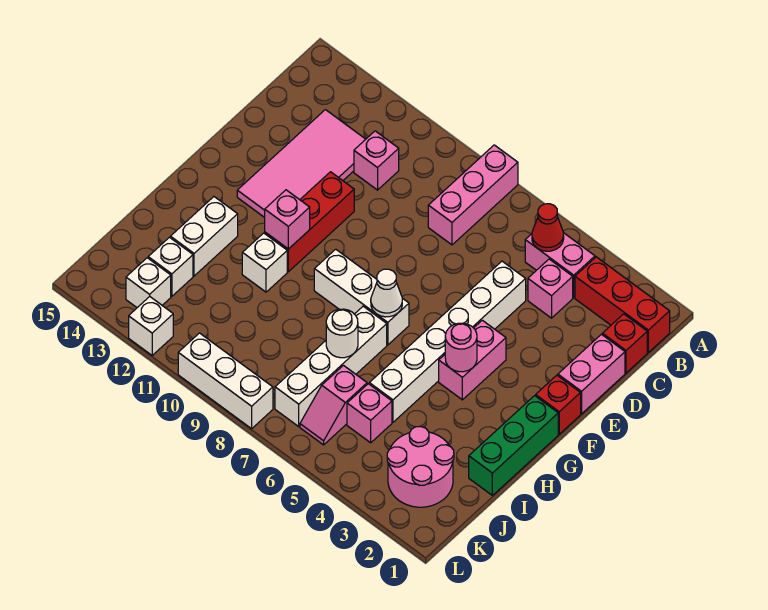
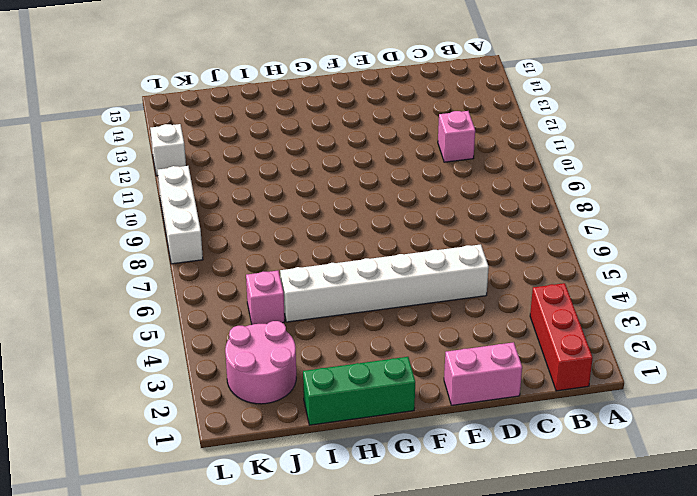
none -> pink brick A8:C8 level 1
none -> pink brick B4:B5 level 1
none -> red brick C1 level 1

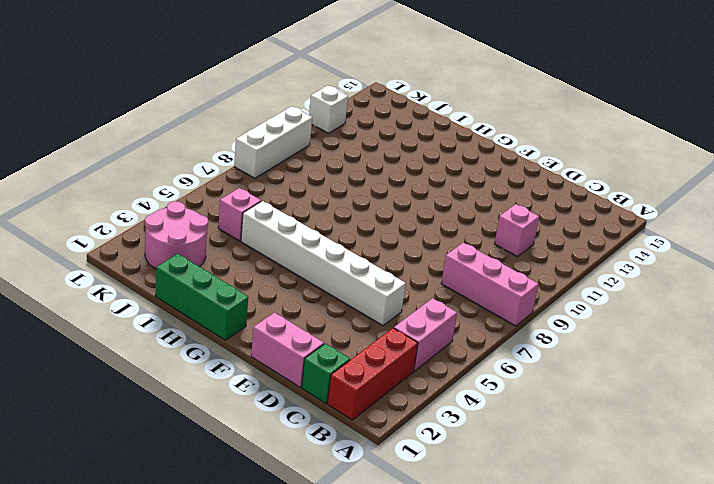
green brick C1 level 1 -> red brick C1 level 1
none -> pink brick C4 level 1
none -> pink tile C12:F13 level 1
none -> red brick E11:G11 level 1

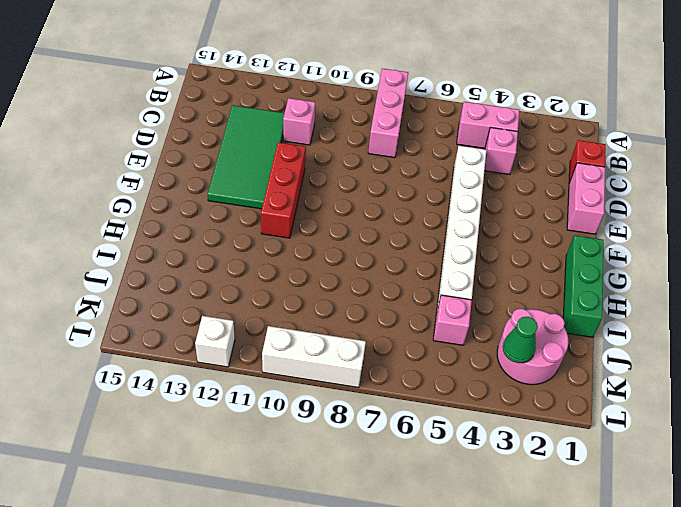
green tile C12:F13 level 1 -> pink tile C12:F13 level 1
green cone K3 level 2 -> none
none -> red brick B1:B3 level 1
none -> red brick F1 level 1
none -> pink brick F4:G4 level 1

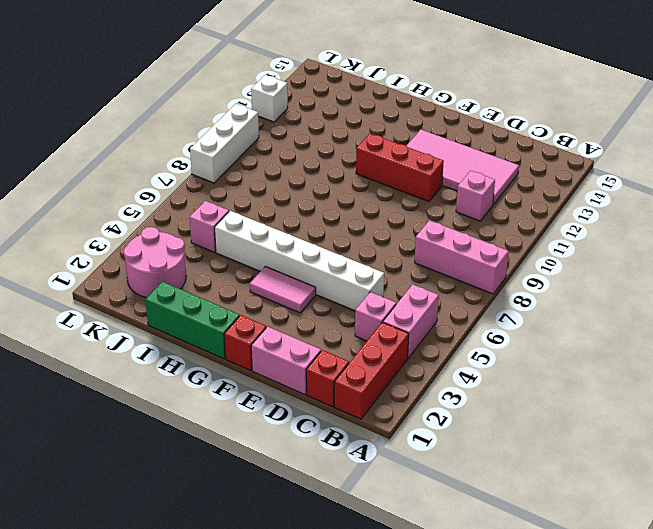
pink tile F4:G4 level 1 -> pink brick F4:G4 level 1
none -> white brick G7:G9 level 1
none -> white brick H7:K7 level 1
none -> white brick H11 level 1

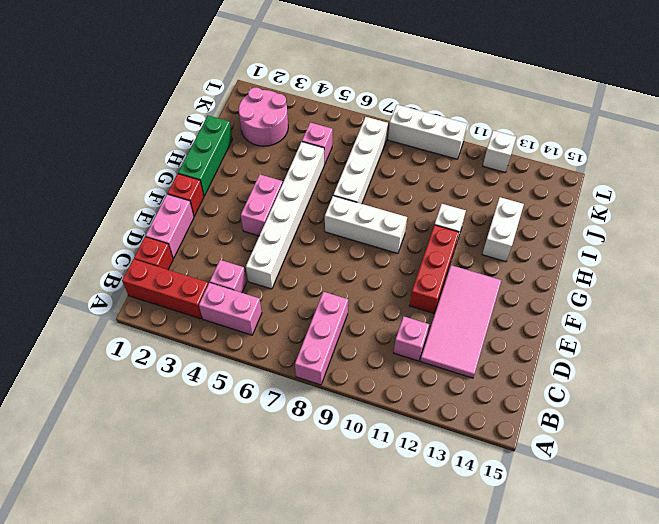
none -> pink slope J6:K6 level 1 top J
none -> white brick J13 level 1
none -> white brick K13 level 1

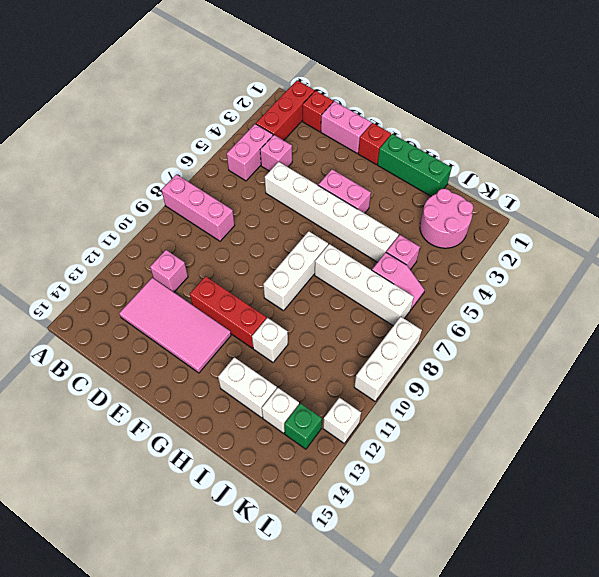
green brick K13 level 1 -> white brick K13 level 1
none -> red cone B5 level 2
none -> pink round brick G4 level 2
none -> white cone G7 level 2

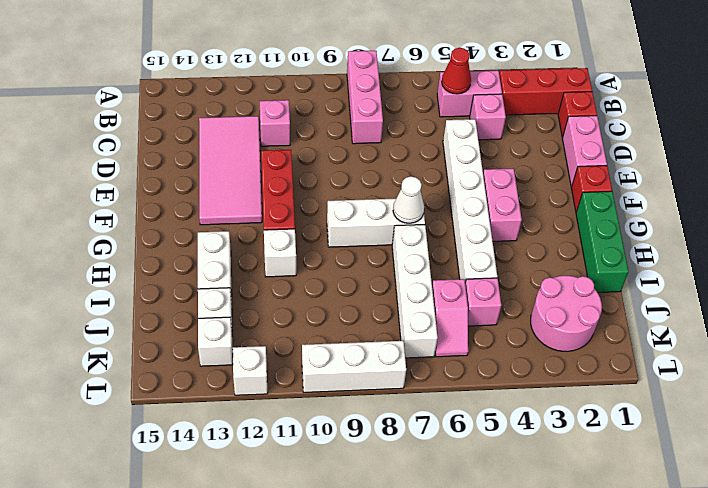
none -> pink round brick G4 level 2
none -> pink brick G11 level 2
none -> white round brick I7 level 2

